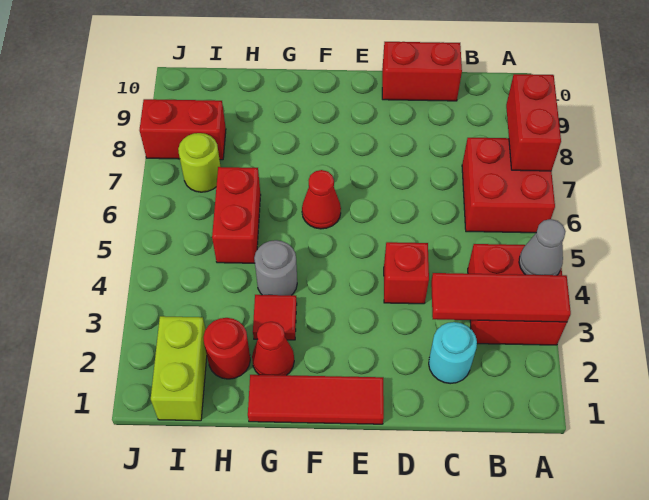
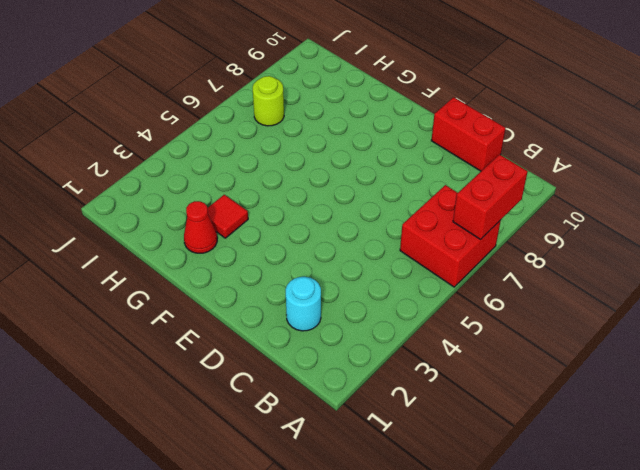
none -> red brick A3:B4 level 1
none -> red brick D4 level 1
none -> red tile E1:G1 level 1

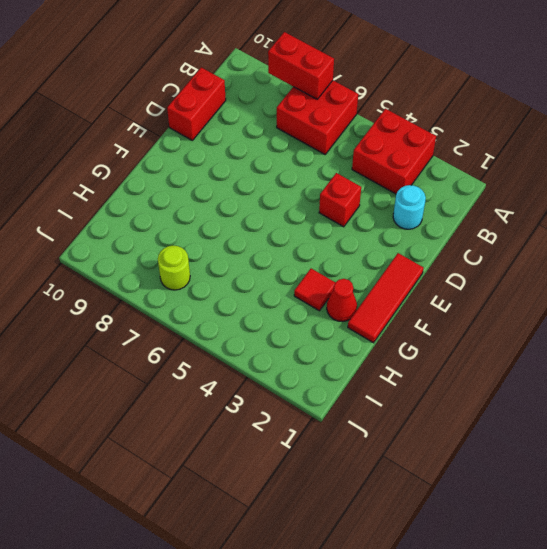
none -> red cone F6 level 1
none -> grey round brick G4 level 1
none -> red round brick H2 level 1

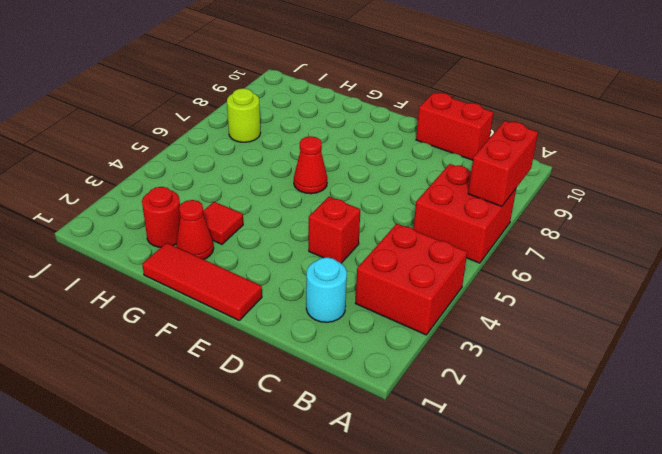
none -> grey round brick G4 level 1
none -> red brick H5:H6 level 1
none -> lime brick I1:I2 level 1

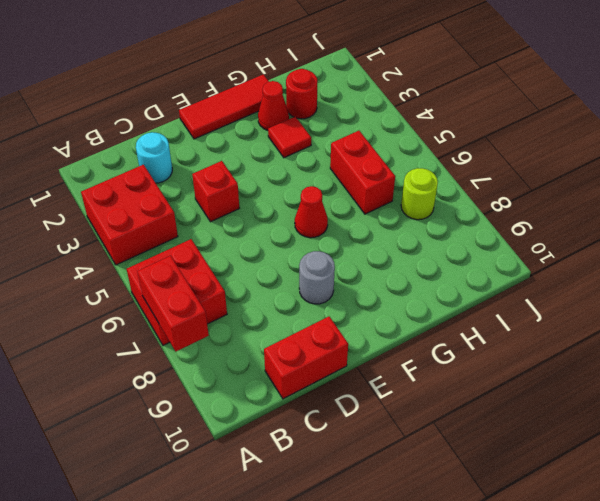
grey round brick E8 level 1 -> grey round brick G4 level 1
none -> lime brick I1:I2 level 1
none -> red brick I8:J8 level 1
none -> red tile A3:C3 level 2

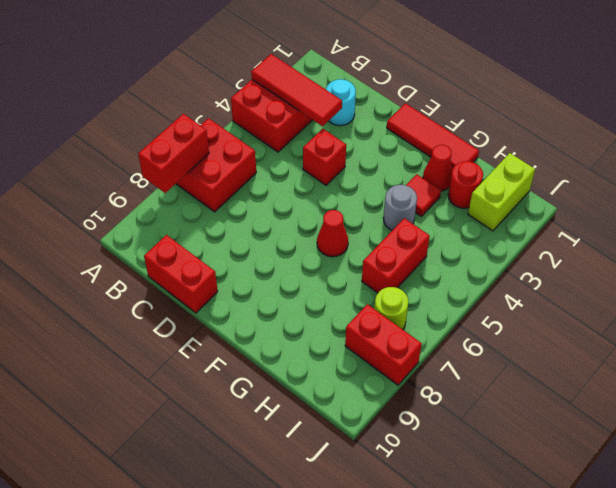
none -> grey cone A4 level 2

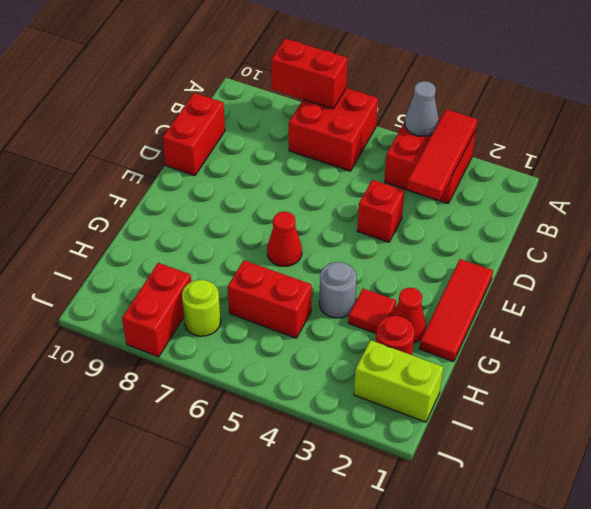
none -> cyan round brick C2 level 1

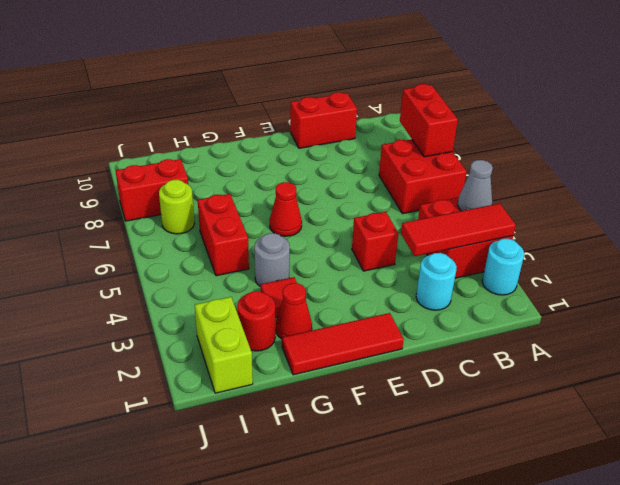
cyan round brick A2 level 1 -> none

